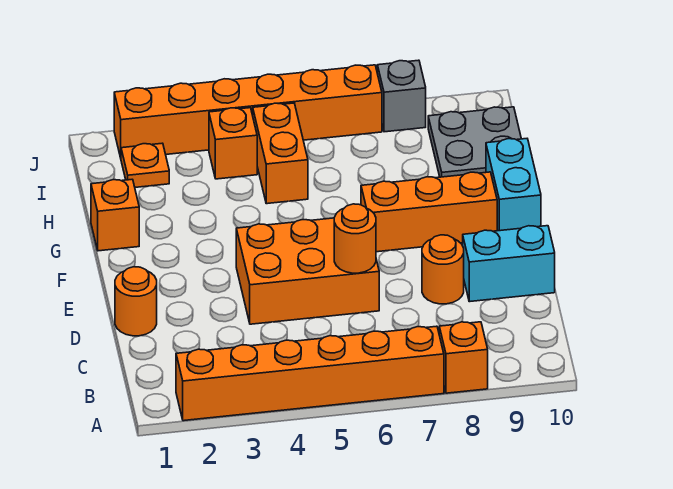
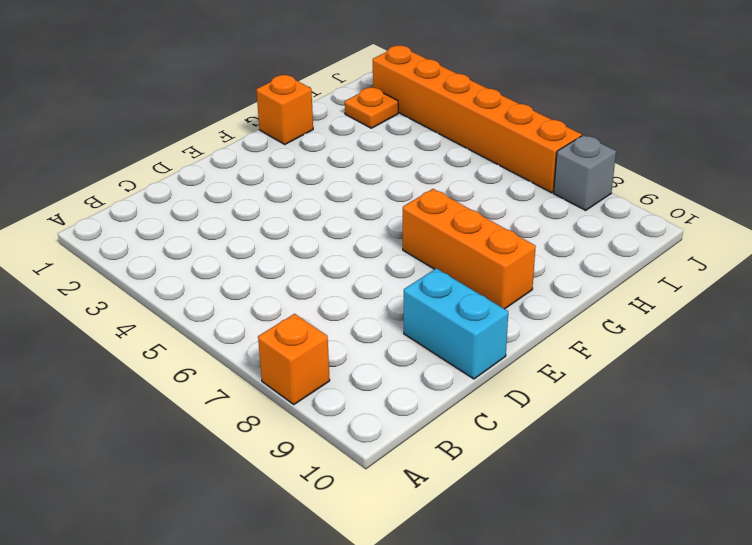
none -> orange brick A2:A7 level 1
none -> orange round brick D1 level 1
none -> orange brick D4:E6 level 1

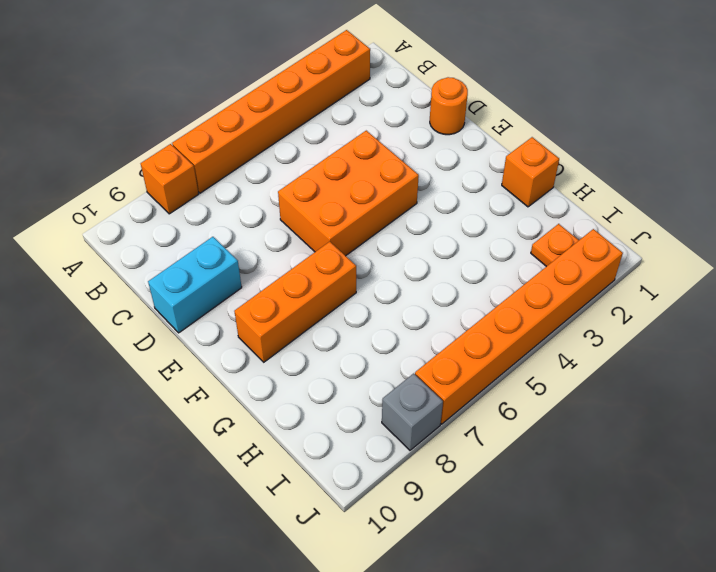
none -> orange round brick D8 level 1
none -> cyan brick F10:G10 level 1
none -> orange brick H5:I5 level 1

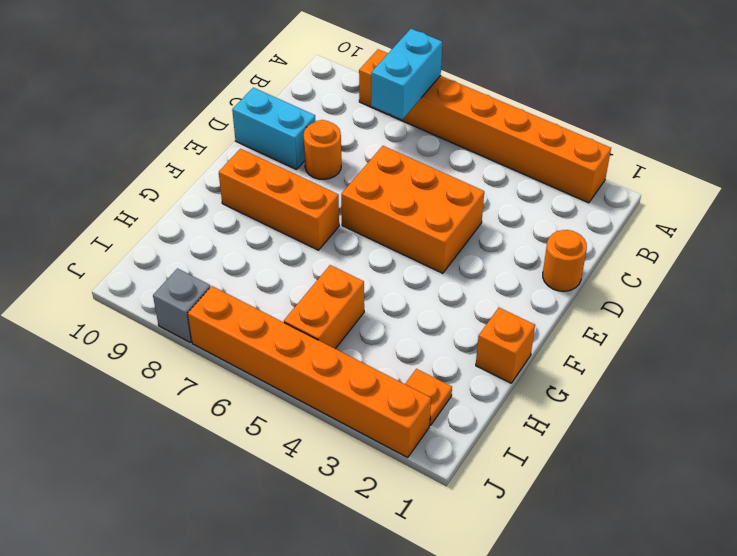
cyan brick A7:B7 level 2 -> cyan brick F10:G10 level 1
none -> grey plate H9:I10 level 1
none -> orange brick I4 level 1
none -> orange round brick D6 level 2

